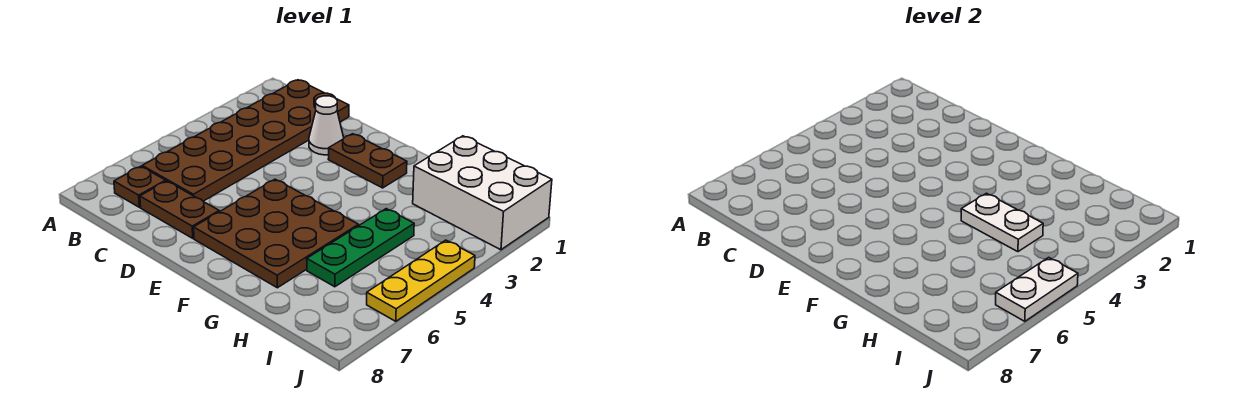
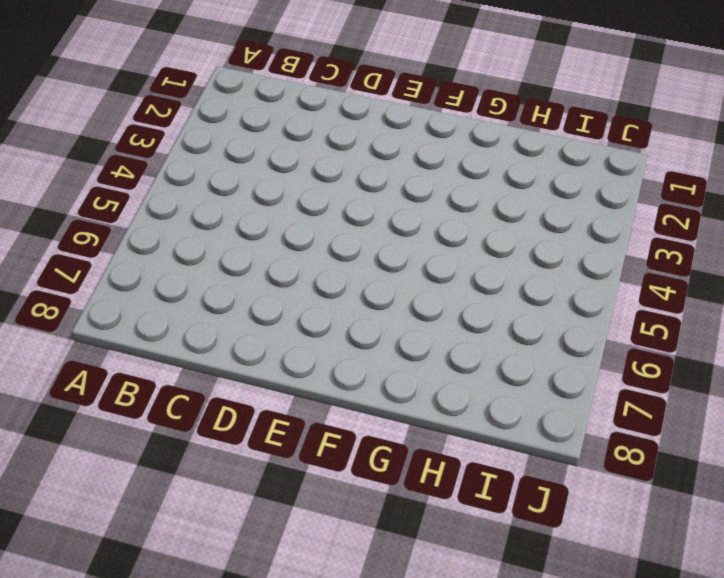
none -> brown plate B1:C6 level 1
none -> brown plate B7 level 1

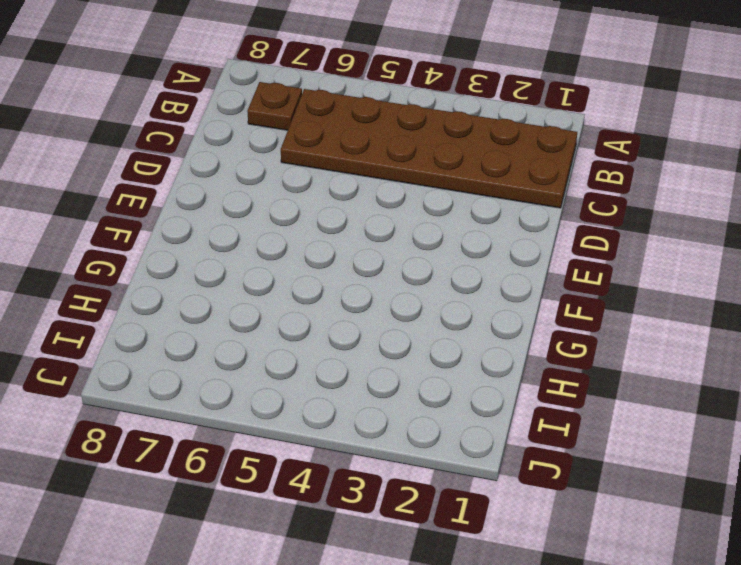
none -> brown plate C7:D7 level 1
none -> white cone D2 level 1

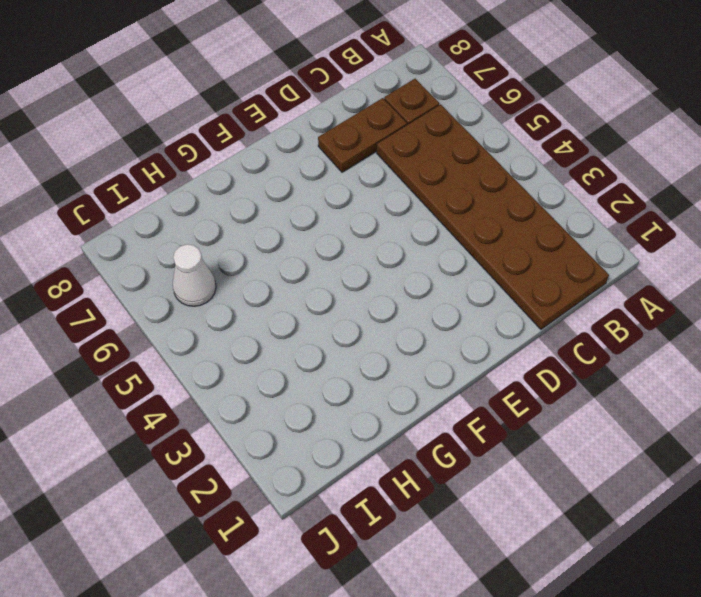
white cone I6 level 1 -> white cone D2 level 1
none -> brown plate E2:F2 level 1
none -> brown plate E5:G7 level 1

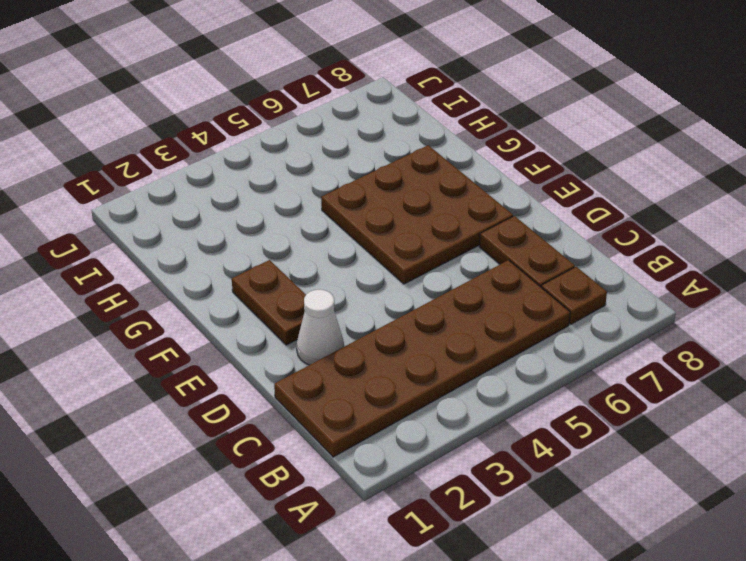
none -> white brick H1:J2 level 1
none -> green plate H4:H6 level 1

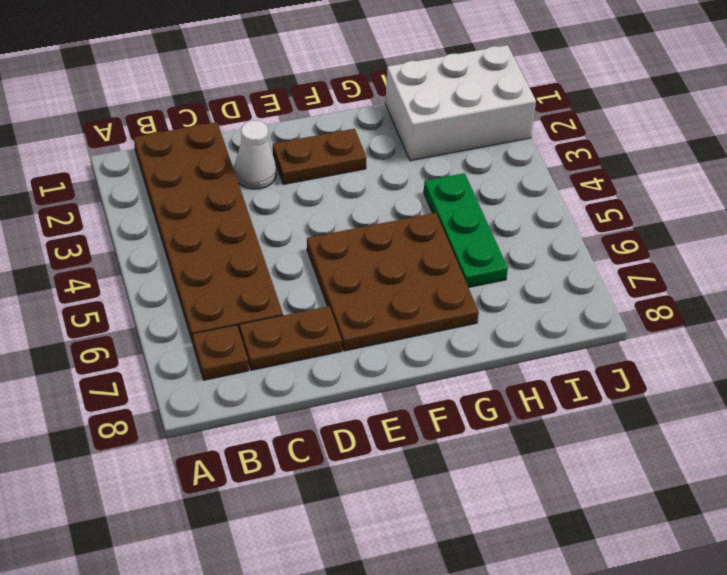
none -> yellow plate J4:J6 level 1
none -> white plate G4:H4 level 2

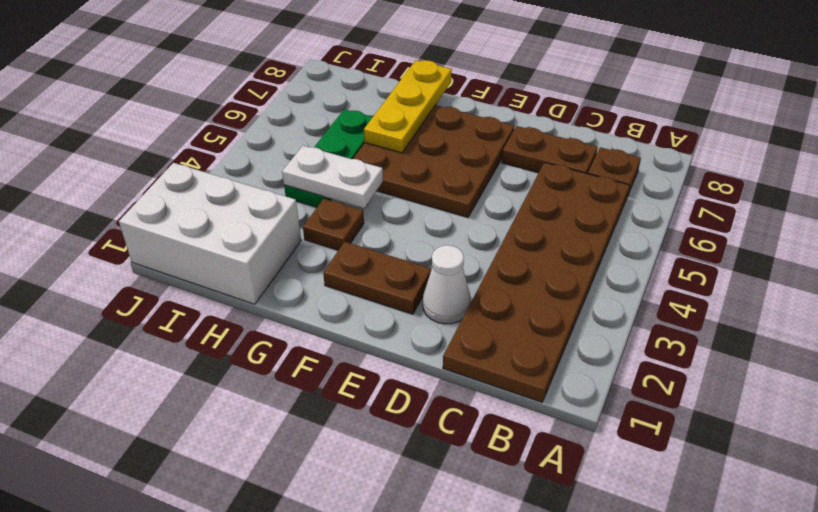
brown plate G3 level 1 -> none
yellow plate G6:G8 level 2 -> yellow plate J4:J6 level 1
none -> white plate J5:J6 level 2

